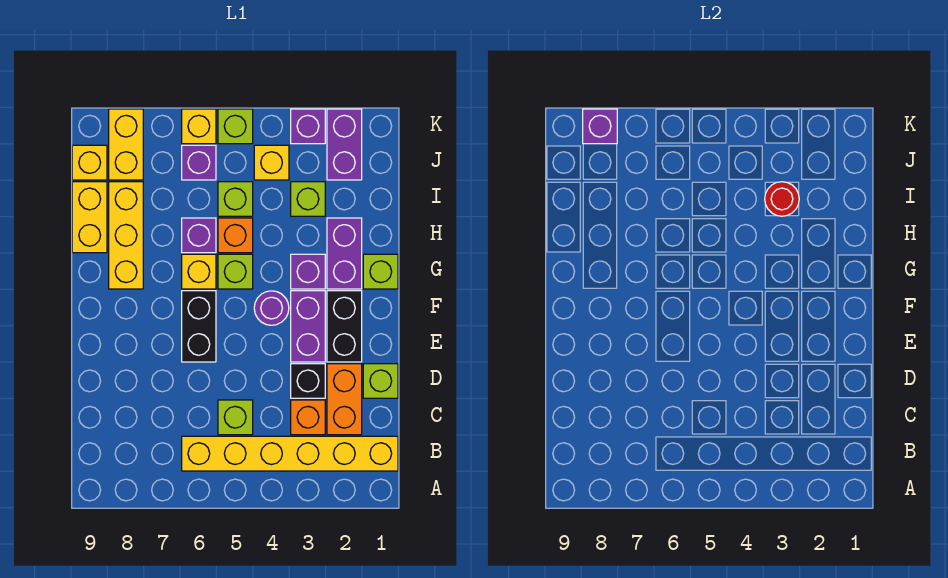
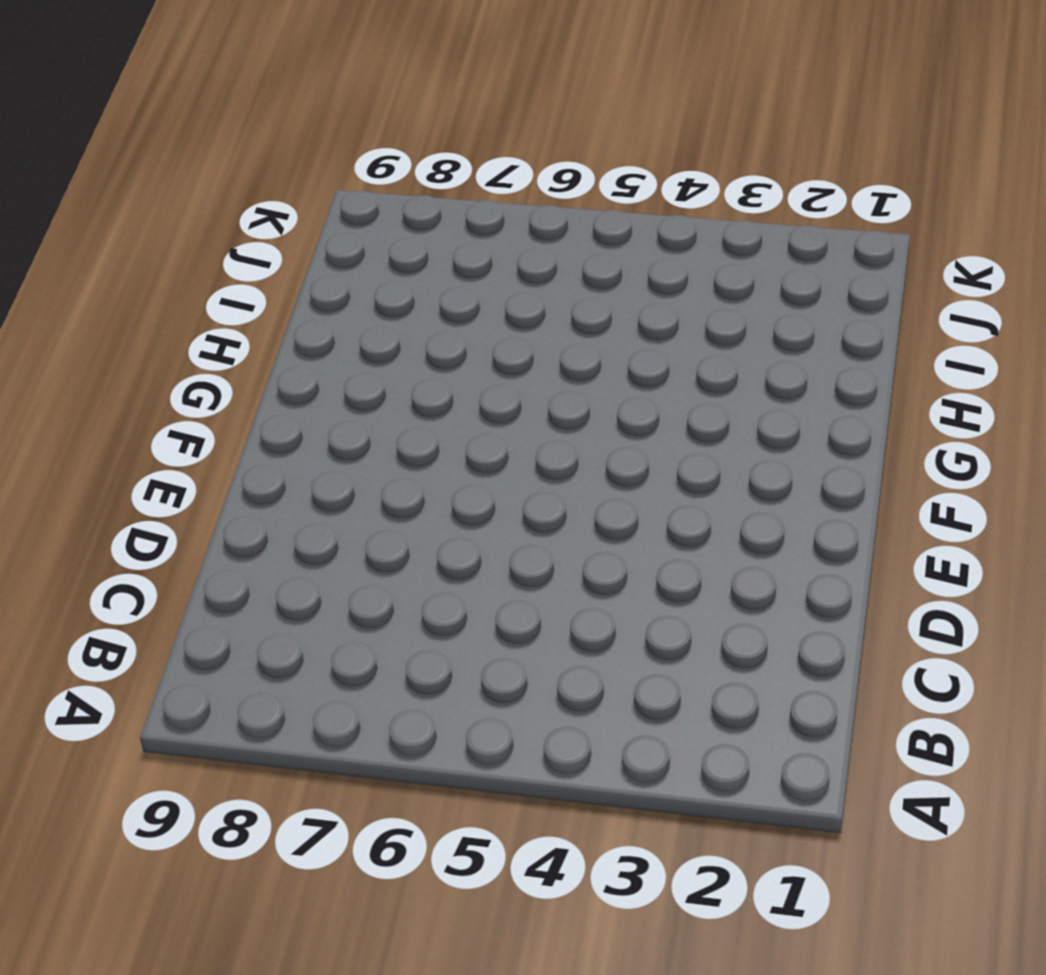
none -> yellow brick B1:B6 level 1
none -> orange brick C2:D2 level 1
none -> orange brick C3 level 1
none -> lime brick C5 level 1

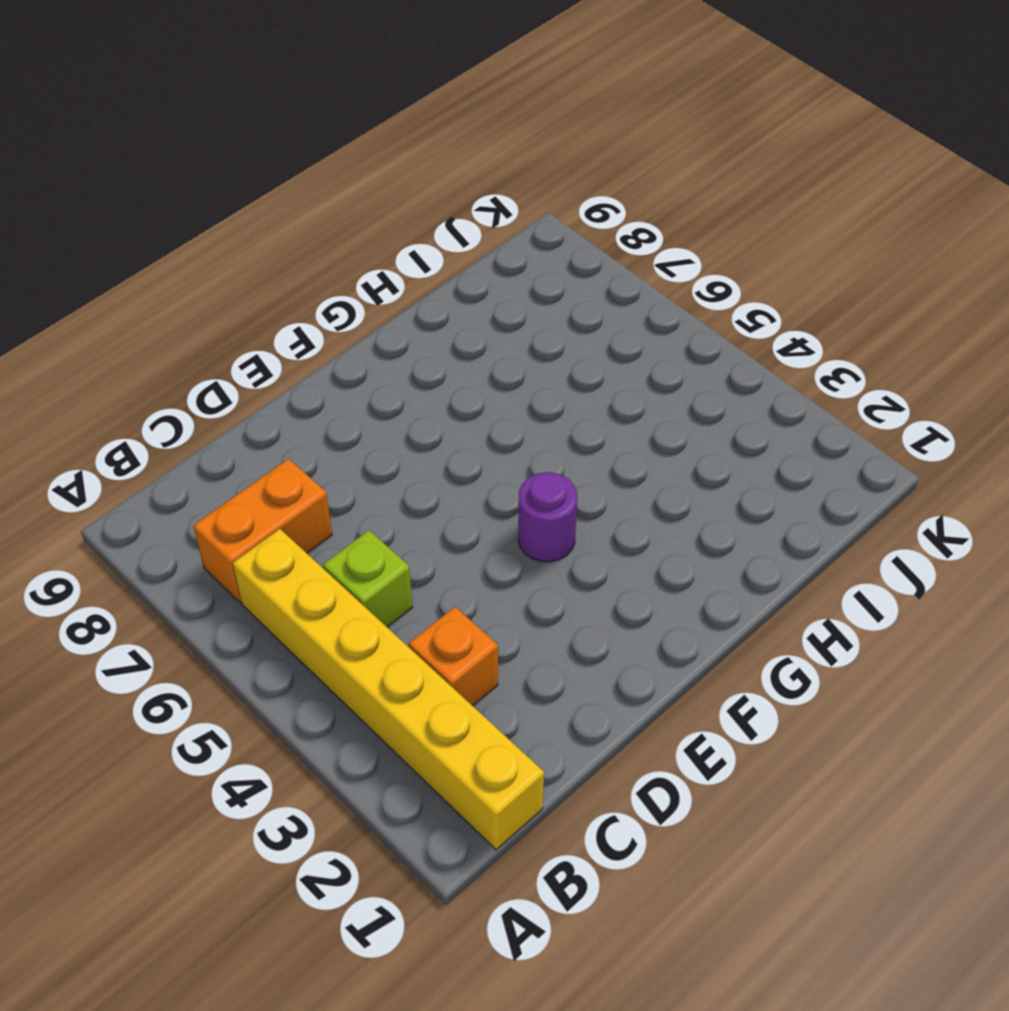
orange brick B7:C7 level 1 -> orange brick C2:D2 level 1
none -> lime brick D1 level 1
none -> black brick D3 level 1
none -> black brick E2:F2 level 1
none -> purple brick E3:F3 level 1

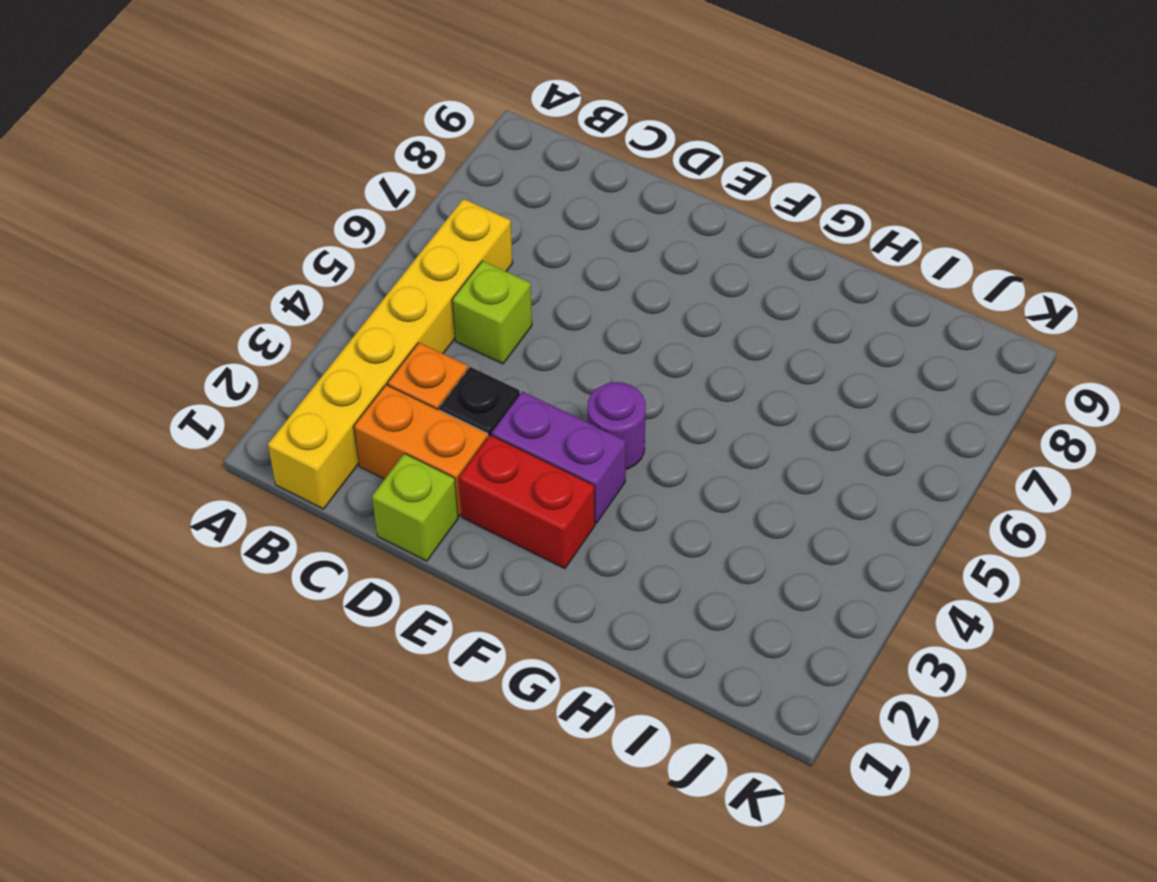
red brick E2:F2 level 1 -> black brick E2:F2 level 1
none -> black brick E6:F6 level 1
none -> lime brick G1 level 1
none -> purple brick G2:H2 level 1
none -> purple brick G3 level 1

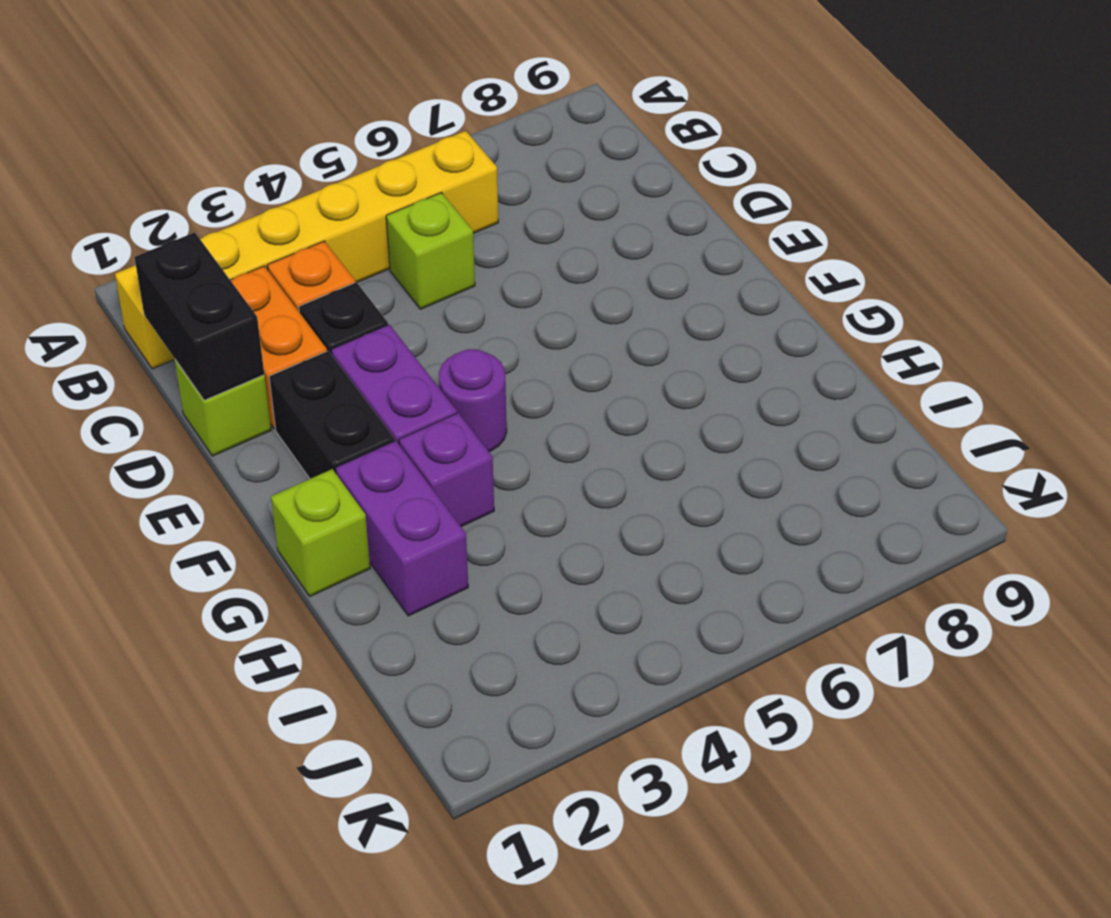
black brick C1:D1 level 2 -> black brick E6:F6 level 1
none -> lime brick G5 level 1
none -> yellow brick G6 level 1
none -> yellow brick G8:I8 level 1
none -> orange brick H5 level 1

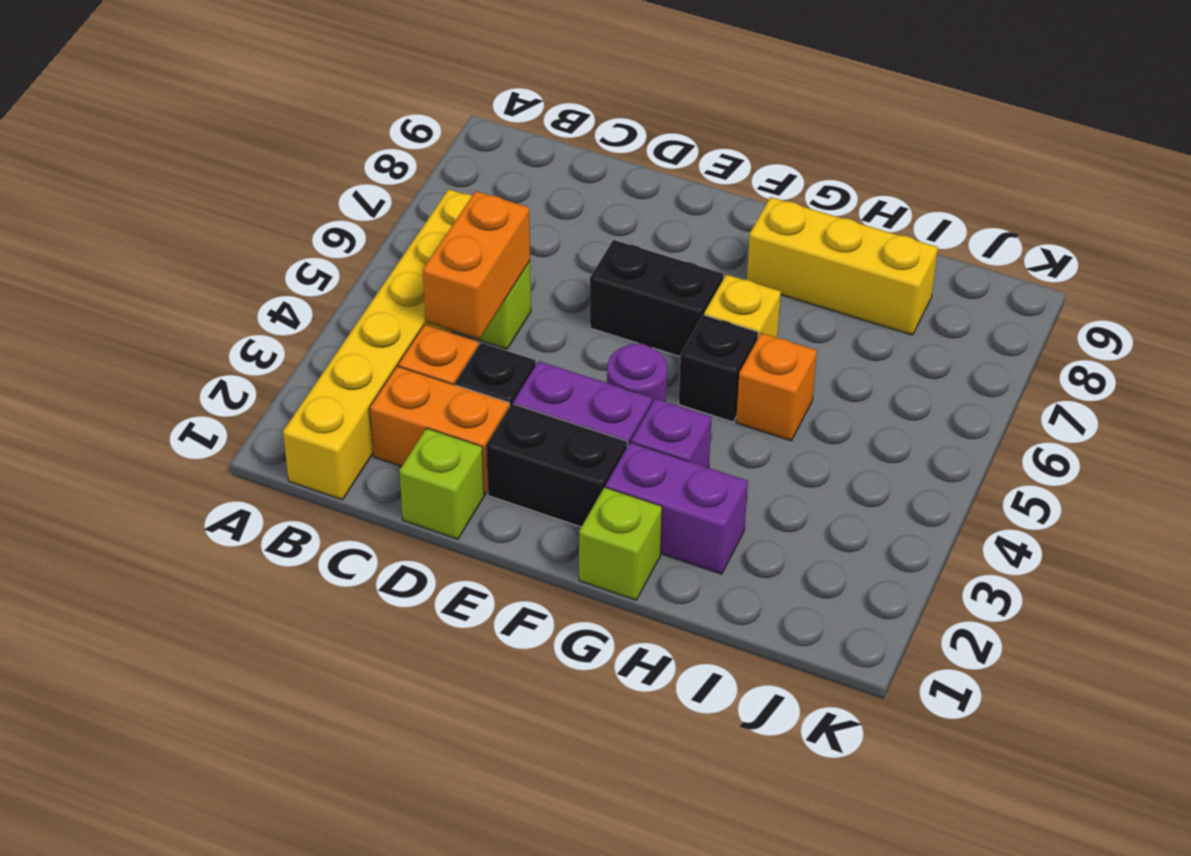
orange brick C4:C5 level 2 -> none
black brick G5 level 1 -> lime brick G5 level 1
none -> purple brick H6 level 1
none -> yellow brick H9:I9 level 1
none -> lime brick I3 level 1
none -> lime brick I5 level 1

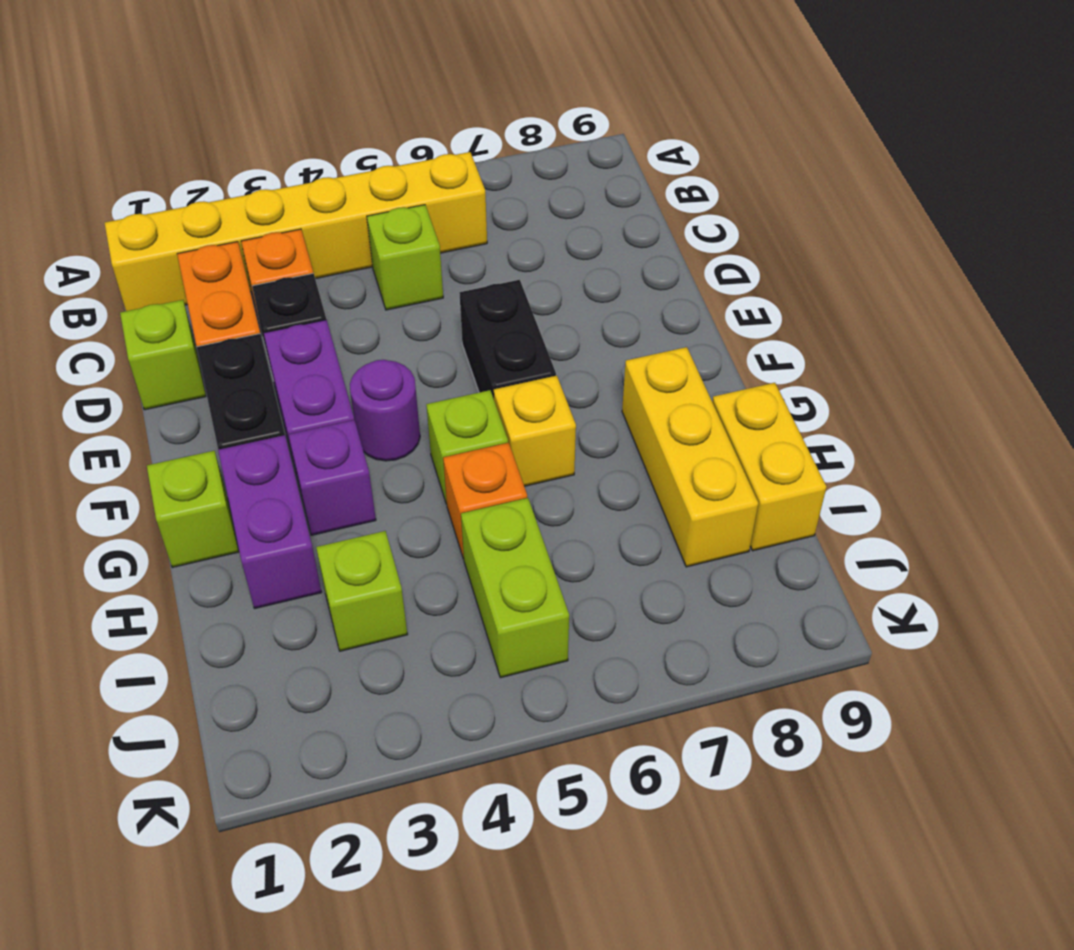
lime brick I5:J5 level 1 -> lime brick I5 level 1
none -> purple brick H6 level 1
none -> purple brick J2:K2 level 1
none -> yellow brick J4 level 1
none -> purple brick J6 level 1

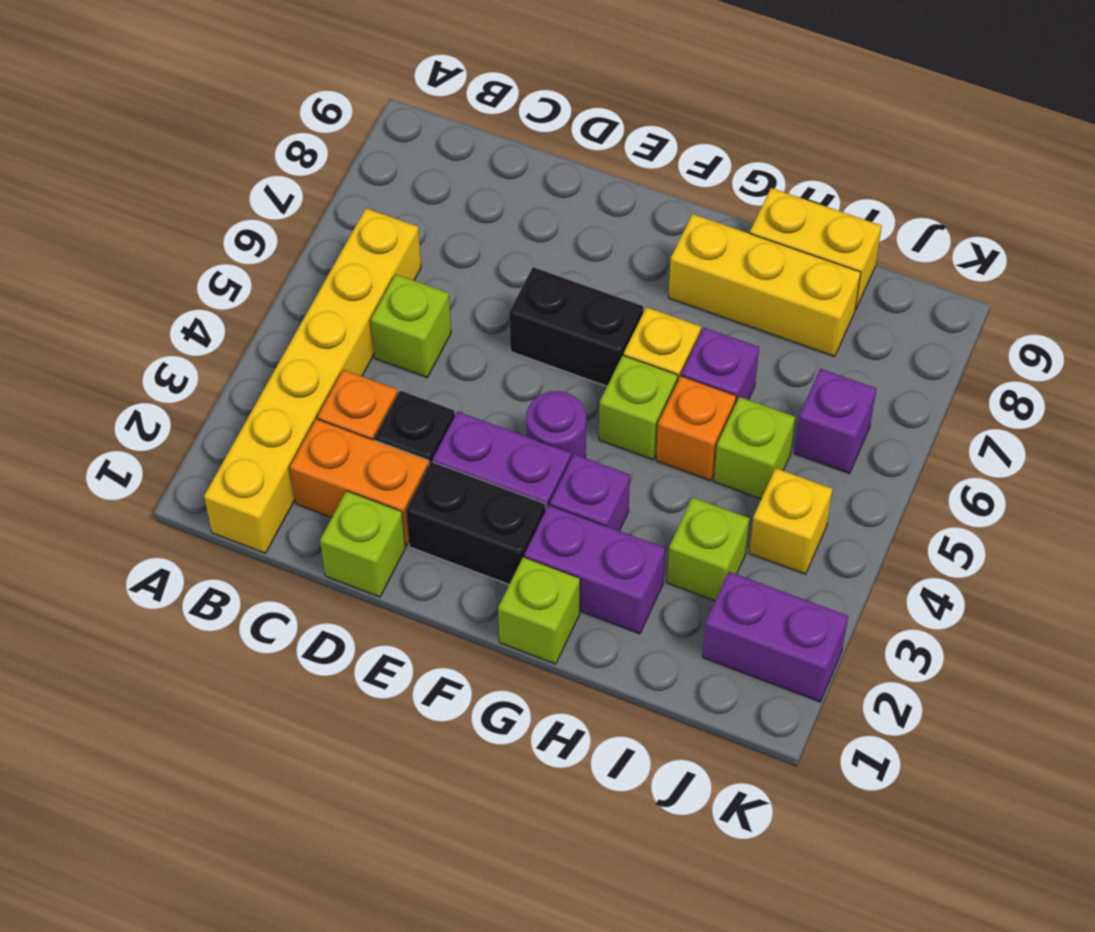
none -> yellow brick J8:K8 level 1
none -> yellow brick J9 level 1
none -> purple brick K3 level 1
none -> lime brick K5 level 1

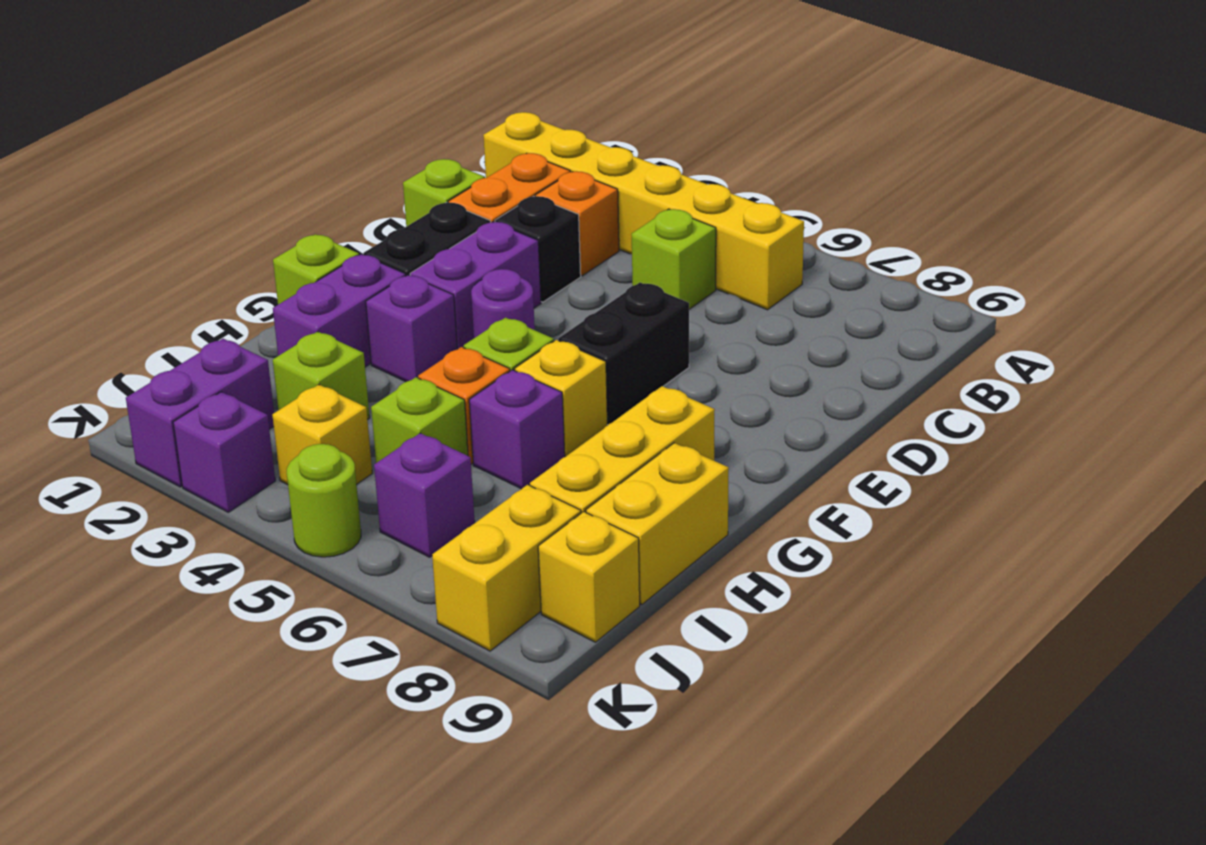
lime round brick K5 level 1 -> lime brick K5 level 1
none -> yellow brick K6 level 1
none -> red round brick I3 level 2
none -> purple brick K8 level 2

